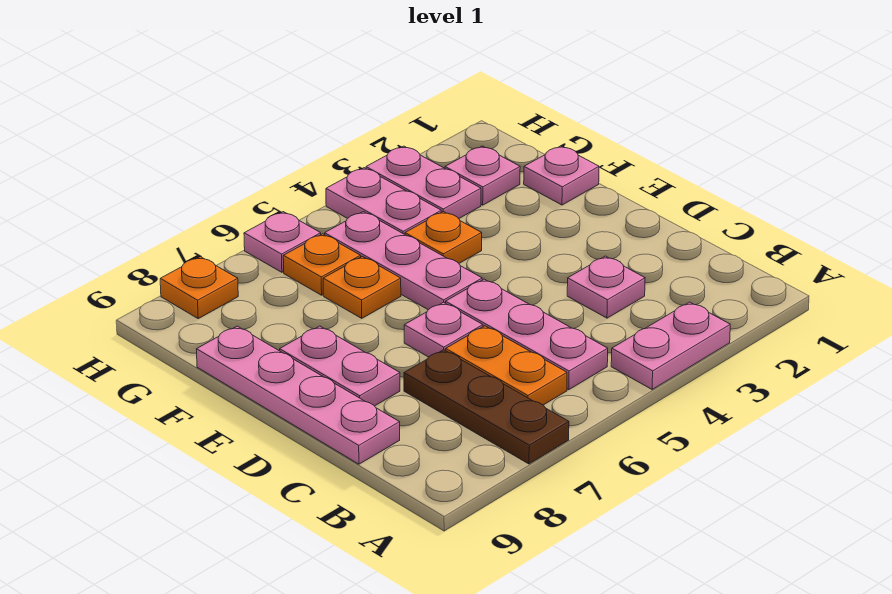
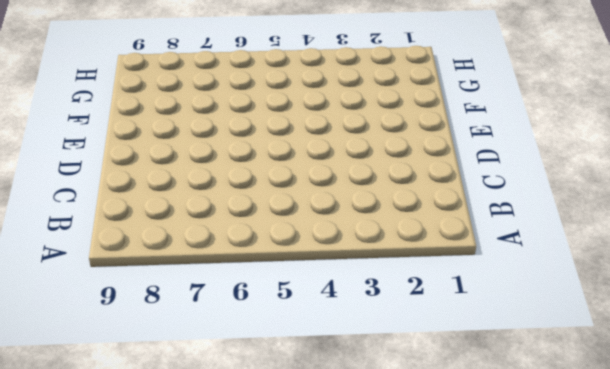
none -> pink plate A3:A4 level 1
none -> brown plate A7:C7 level 1
none -> pink plate B5:D5 level 1

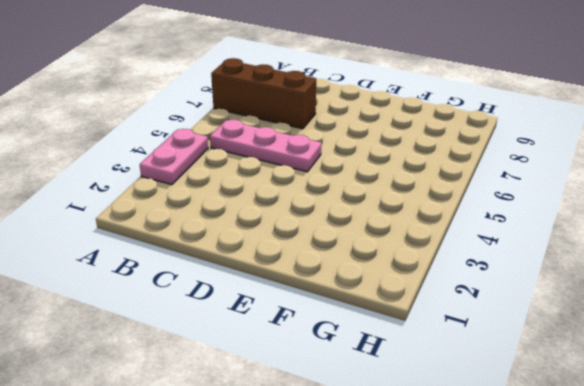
brown brick A7:C7 level 1 -> brown plate A7:C7 level 1
none -> orange plate B6:C6 level 1
none -> pink plate C3 level 1
none -> pink plate C9:F9 level 1

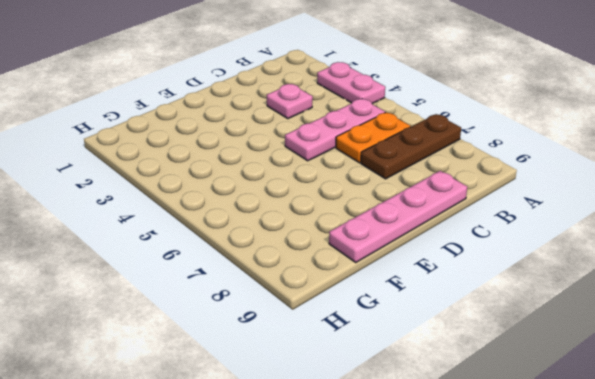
none -> pink plate D6 level 1
none -> pink plate D8:E8 level 1
none -> pink plate E5:G5 level 1

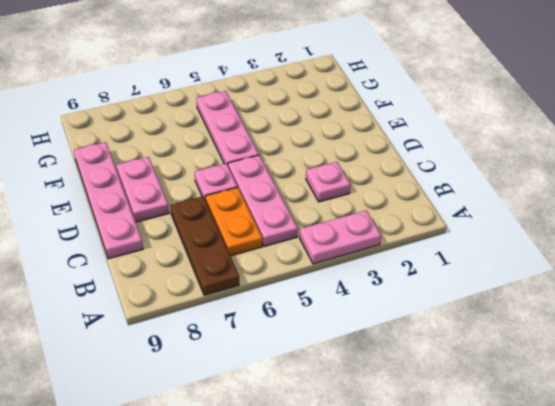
none -> pink plate F1 level 1
none -> orange plate F4 level 1
none -> orange plate F6 level 1

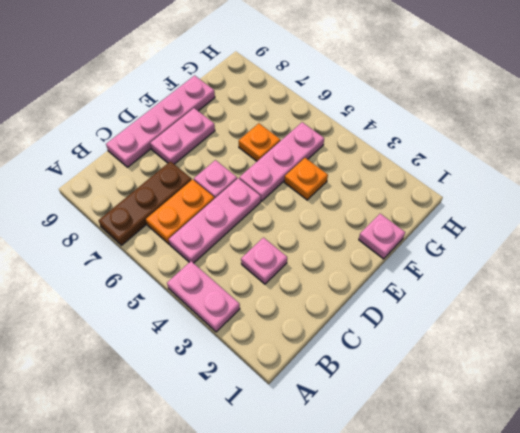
none -> pink plate G2 level 1
none -> pink plate G3:H3 level 1
none -> pink plate G4:H4 level 1

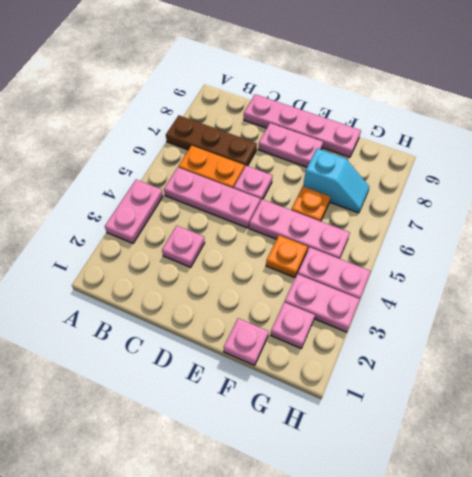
cyan slope F7:G7 level 1 top F -> none
none -> orange plate G6 level 1
none -> pink plate H6 level 1
none -> orange plate H8 level 1

